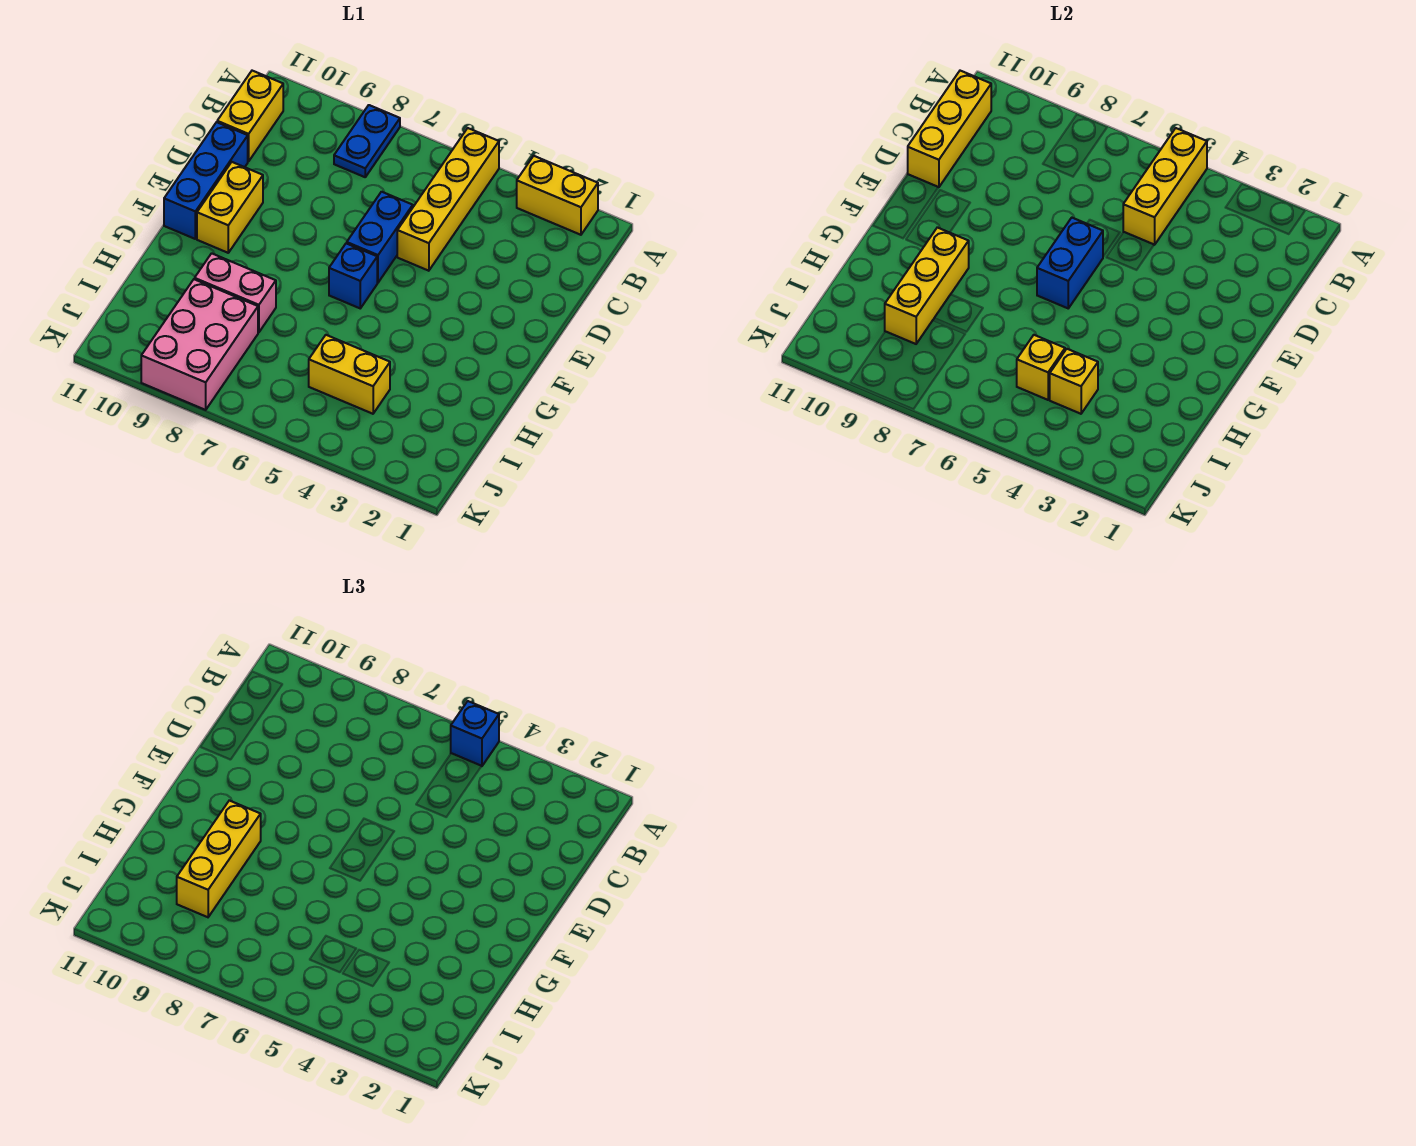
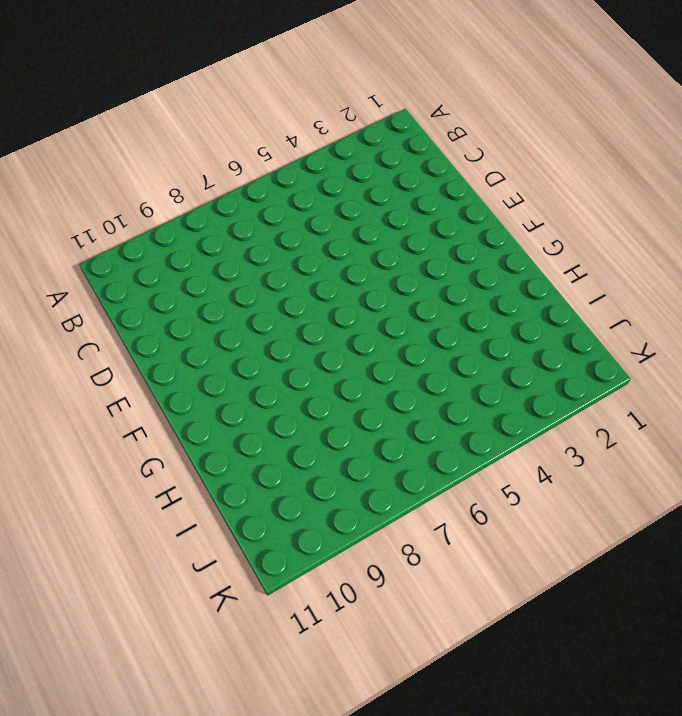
none -> yellow brick A2:A3 level 1
none -> yellow brick A5:D5 level 1
none -> blue plate A8:B8 level 1

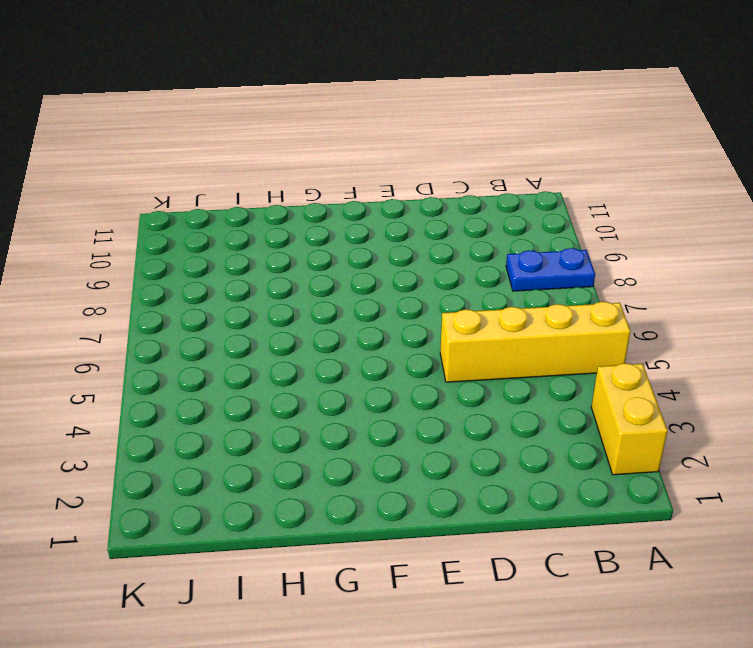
none -> yellow brick B11:C11 level 1
none -> blue brick D6:E6 level 1
none -> blue brick D11:F11 level 1

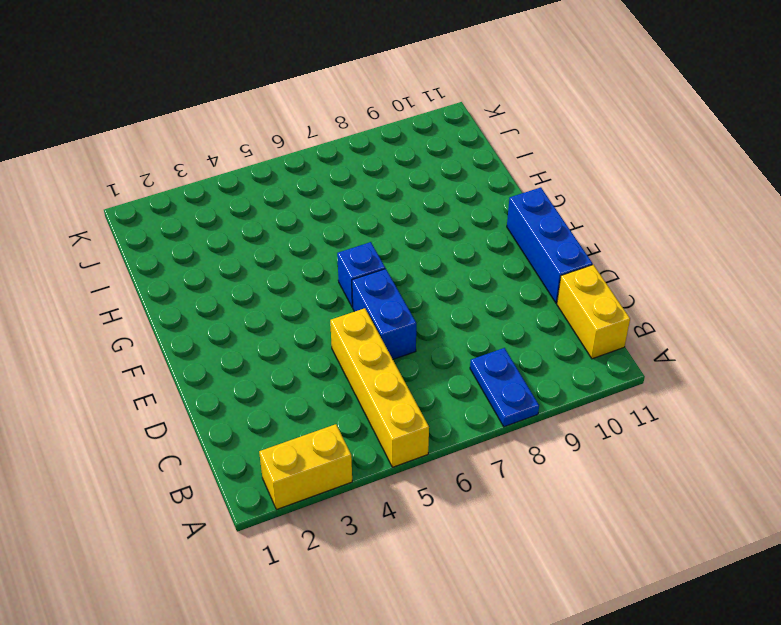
none -> yellow brick E10:F10 level 1
none -> pink brick H8:H9 level 1
none -> yellow brick I4:I5 level 1

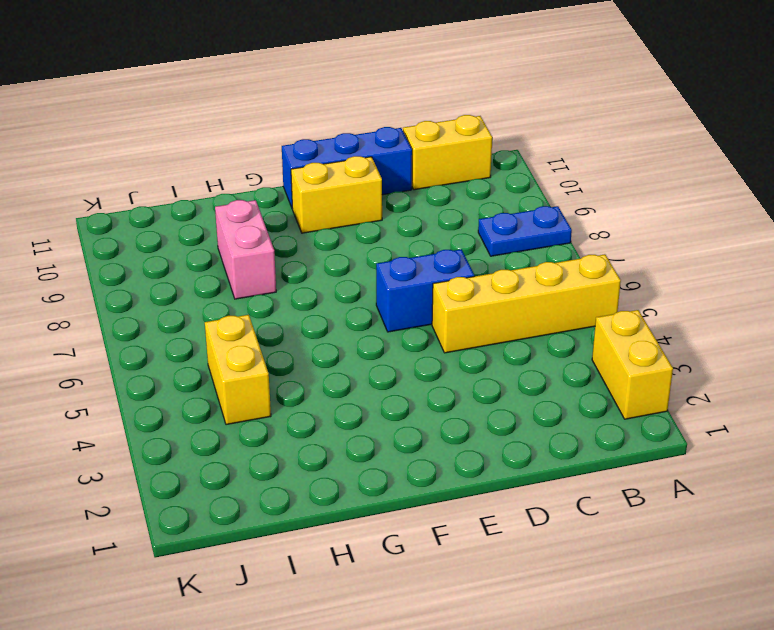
none -> blue brick F6 level 1
none -> pink brick I8:K9 level 1
none -> yellow brick A5:C5 level 2

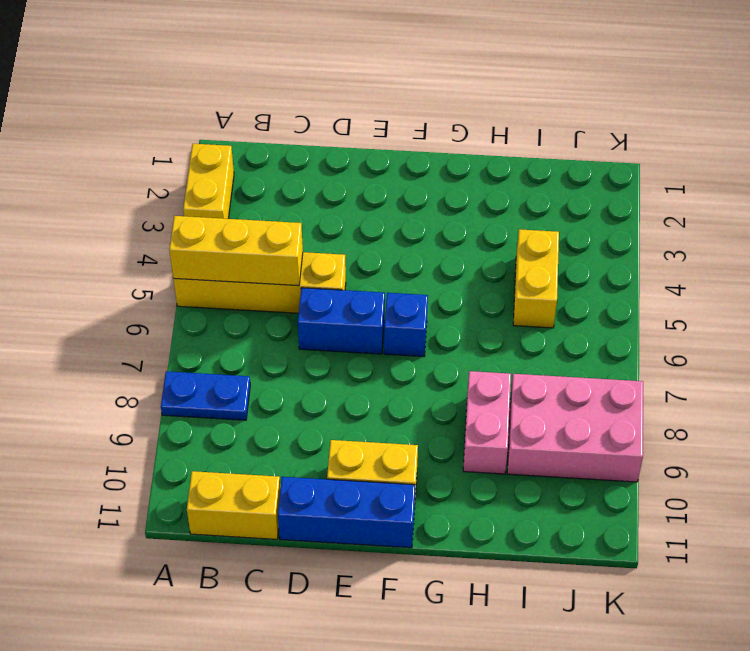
none -> yellow brick B11:D11 level 2
none -> blue brick E6:F6 level 2
none -> yellow brick G9:I9 level 2

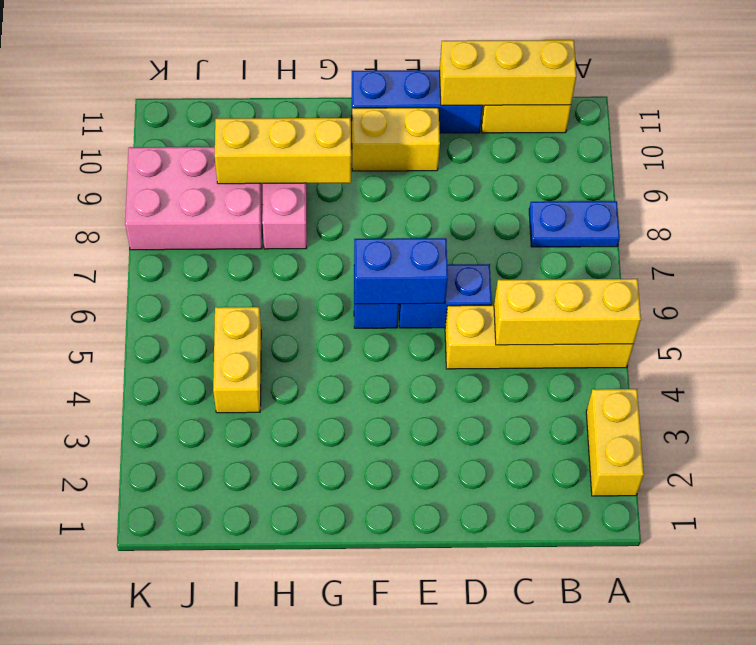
none -> yellow brick I4 level 2
none -> yellow brick I5 level 2
none -> blue brick A5 level 3

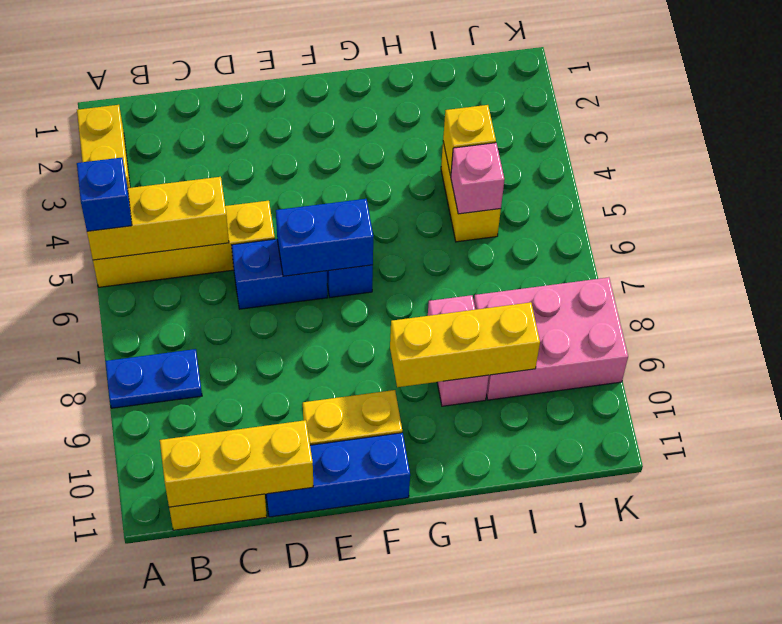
pink brick I5 level 2 -> yellow brick I5 level 2
none -> yellow brick G9:I9 level 3

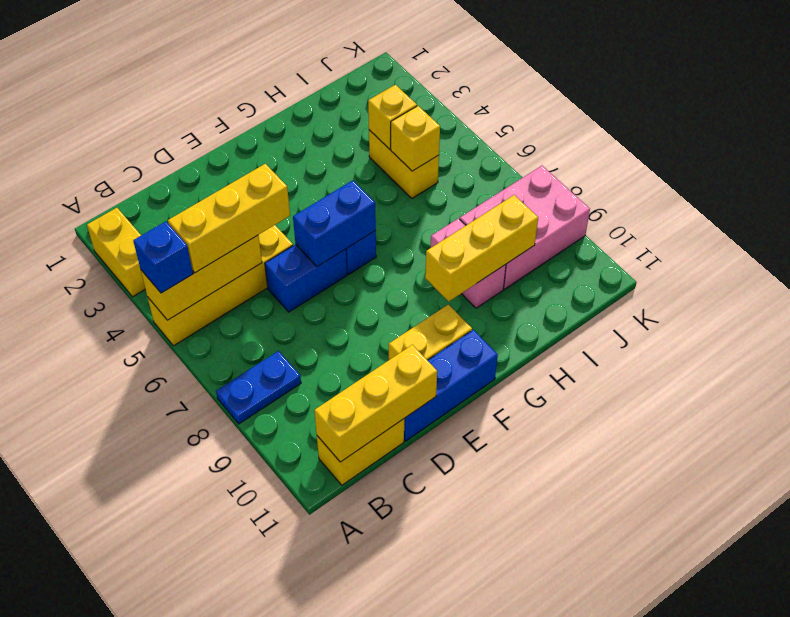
yellow brick B5:D5 level 3 -> yellow brick G9:I9 level 3

